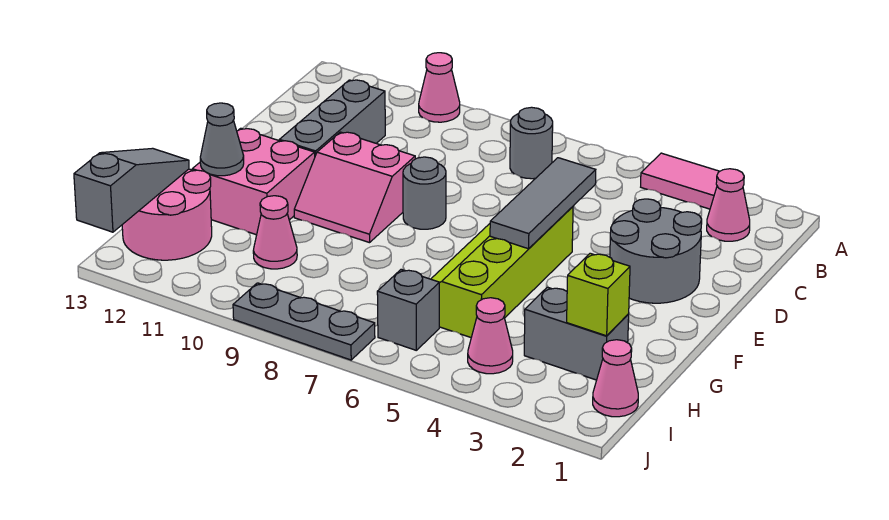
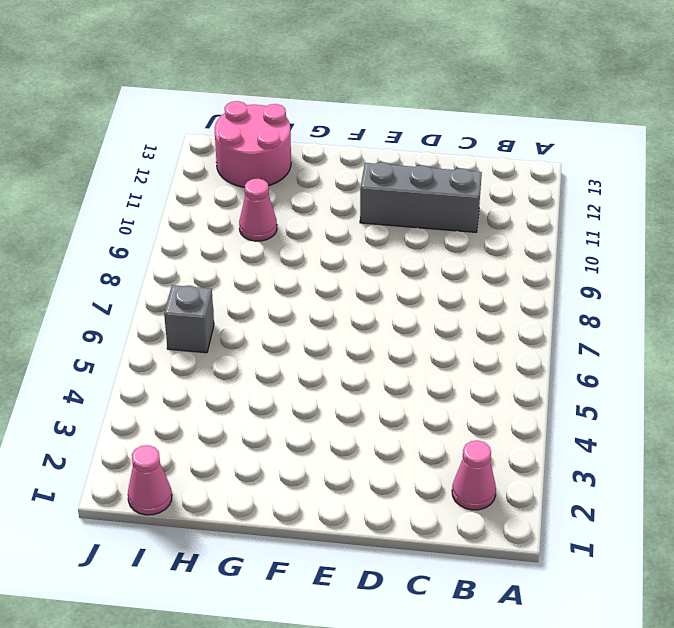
none -> pink tile A3:A4 level 1
none -> pink cone A10 level 1
none -> grey round brick B7 level 1

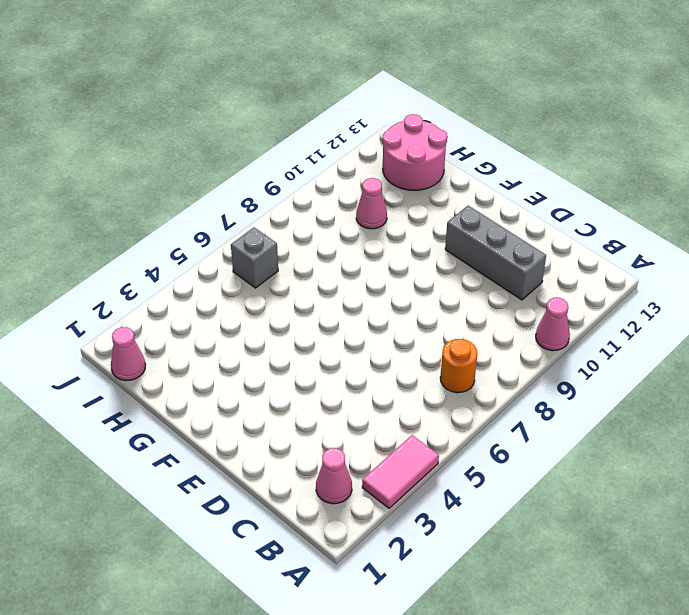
orange round brick B7 level 1 -> grey round brick B7 level 1
none -> grey round brick D2:E3 level 1
none -> lime slope E5:H6 level 1 top 5
none -> grey round brick E8 level 1

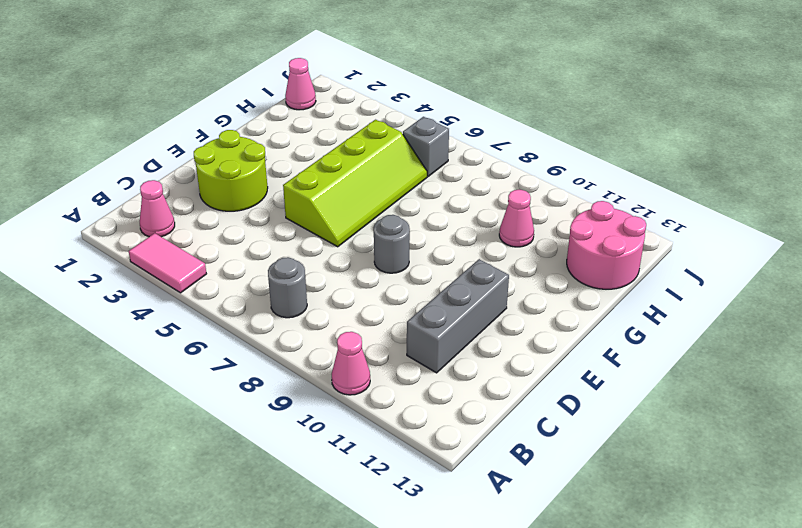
lime round brick D2:E3 level 1 -> grey round brick D2:E3 level 1
none -> pink slope E9:F10 level 1 top E
none -> pink brick F11:G12 level 1
none -> grey brick H2:H3 level 1

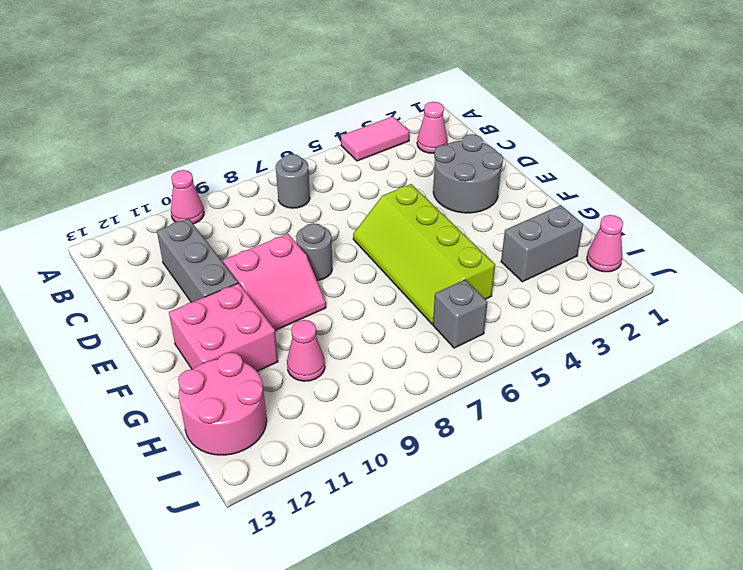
none -> pink cone I4 level 1
none -> grey plate J7:J9 level 1
none -> grey tile D5:F5 level 2

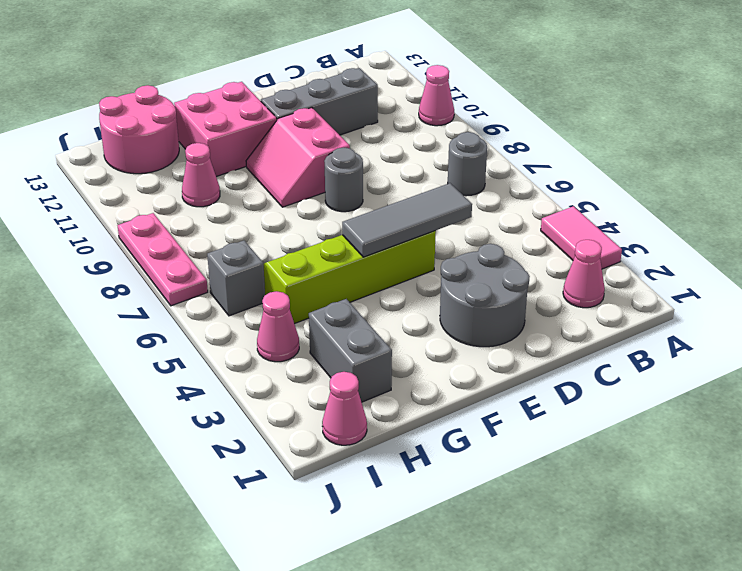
pink plate J7:J9 level 1 -> grey plate J7:J9 level 1
none -> grey cone G12 level 2
none -> lime brick H2 level 2
none -> grey slope H13:J13 level 2 top J

